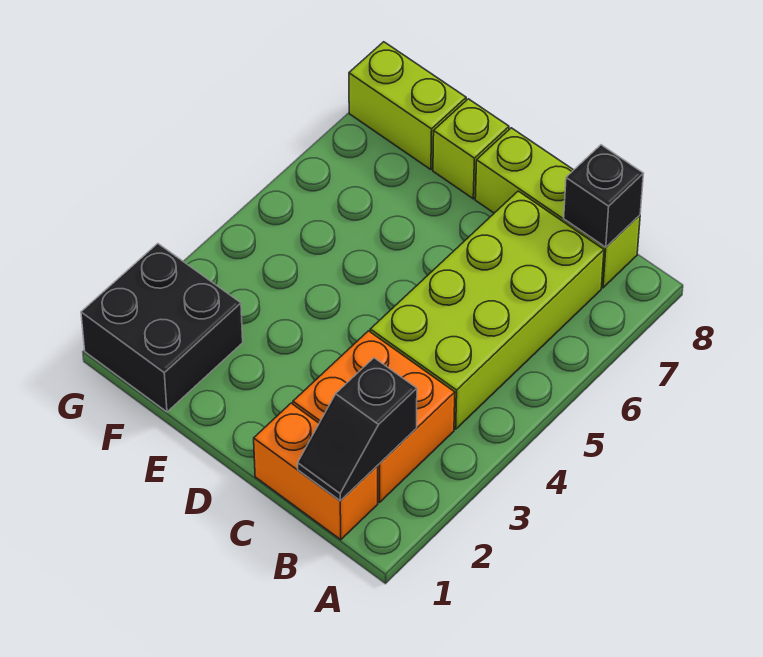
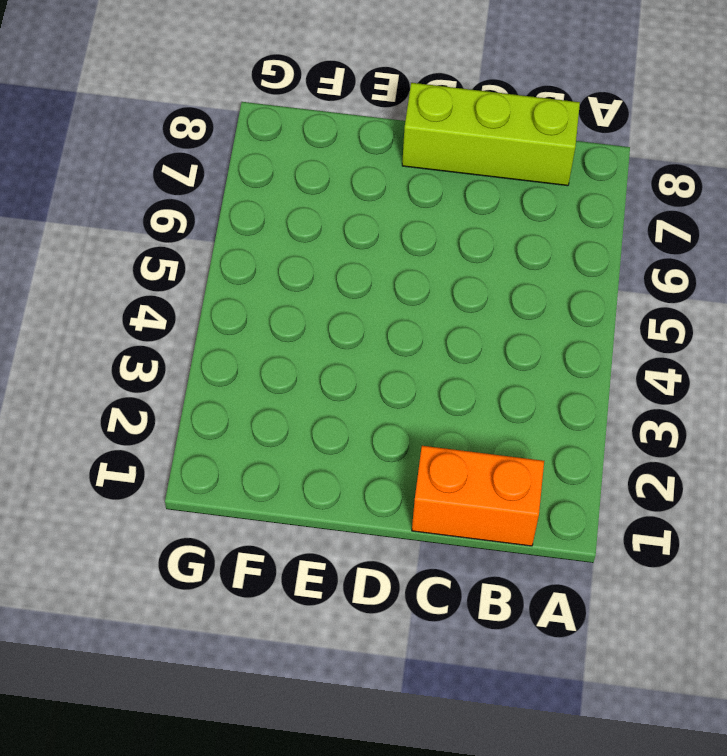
none -> orange brick B2:C3 level 1
none -> lime brick B4:C7 level 1

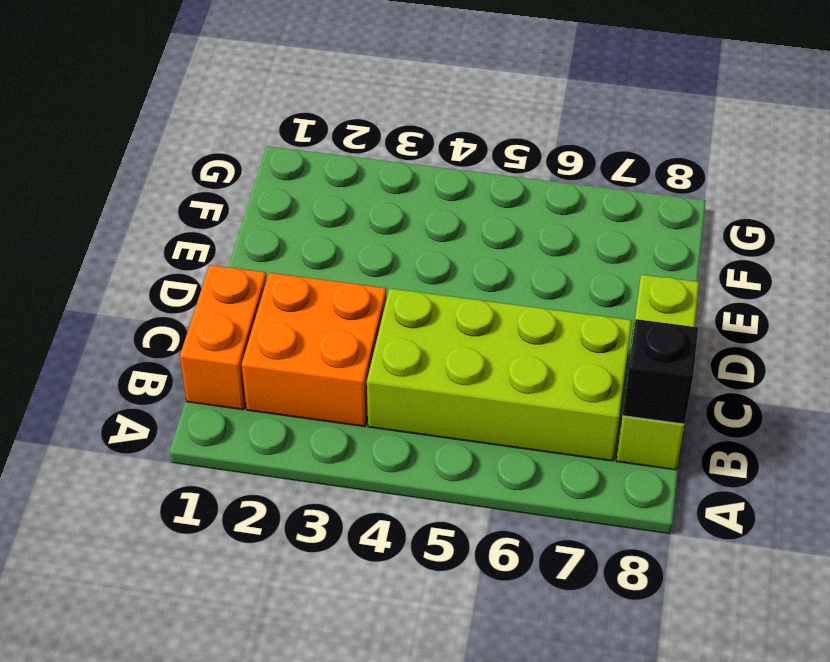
none -> lime brick E8 level 1
none -> black brick F1:G2 level 1

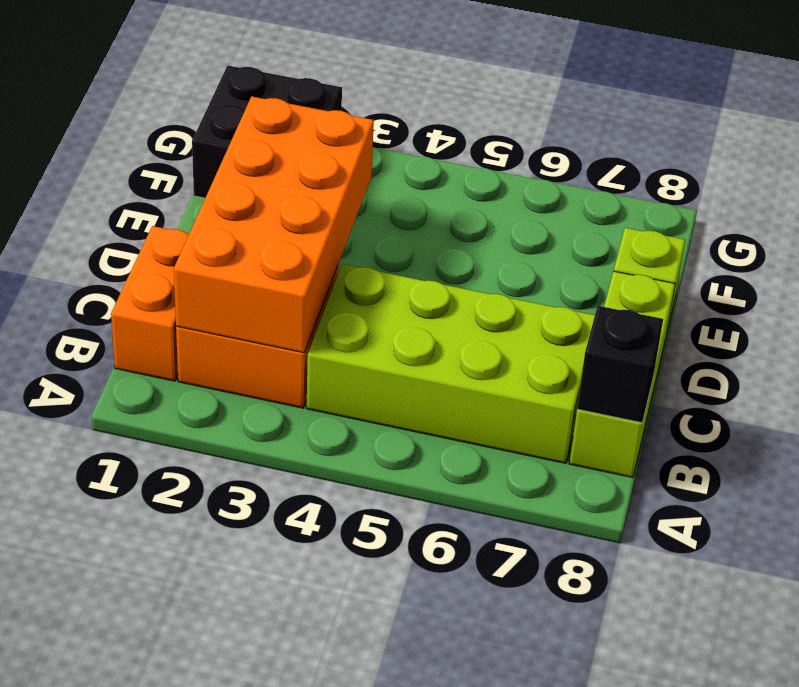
orange brick B2:E3 level 2 -> black slope B1:B2 level 2 top 2
none -> lime brick F8:G8 level 1

